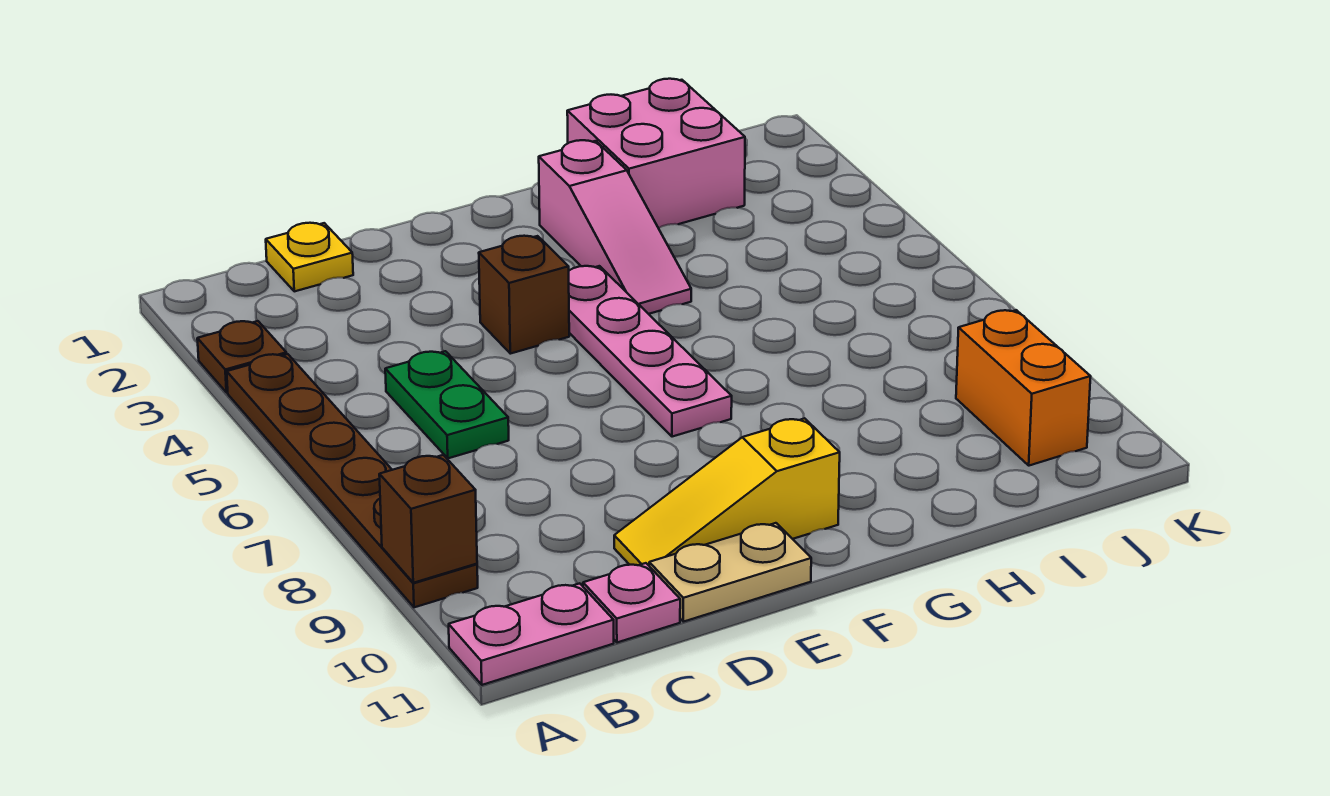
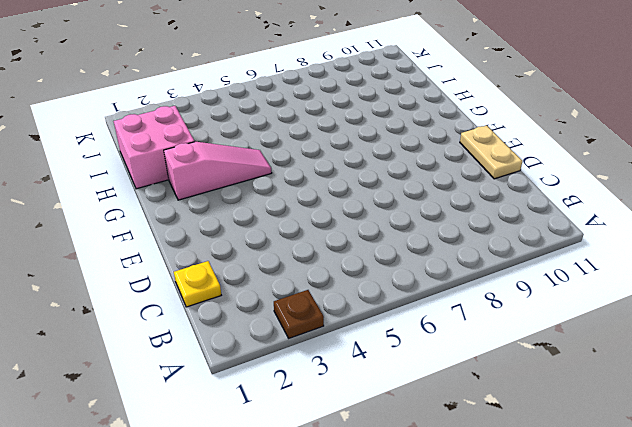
none -> brown plate A4:A9 level 1
none -> pink plate A11:B11 level 1
none -> green plate C5:C6 level 1

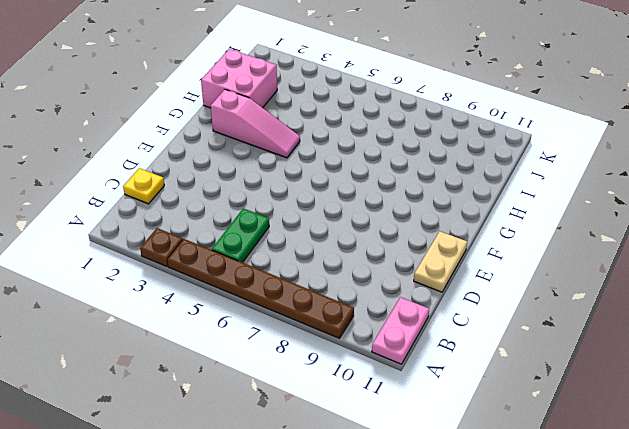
green plate B5:C5 level 1 -> green plate C5:C6 level 1
none -> pink plate C11 level 1
none -> yellow slope D10:F10 level 1 top F
none -> brown brick E4 level 1

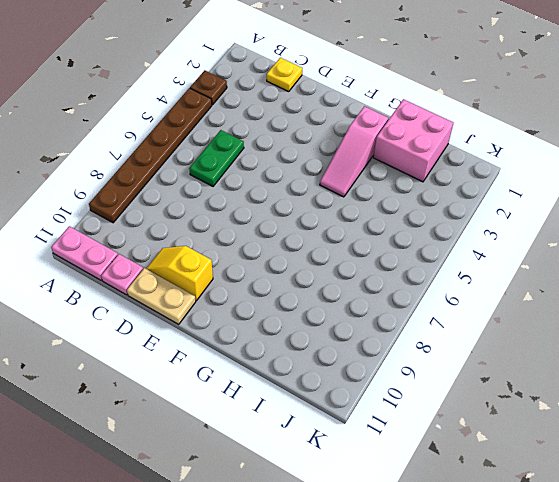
yellow slope D10:E10 level 1 top E -> yellow slope D10:F10 level 1 top F
none -> brown brick E4 level 1
none -> pink plate F4:F7 level 1
none -> orange brick J9:J10 level 1

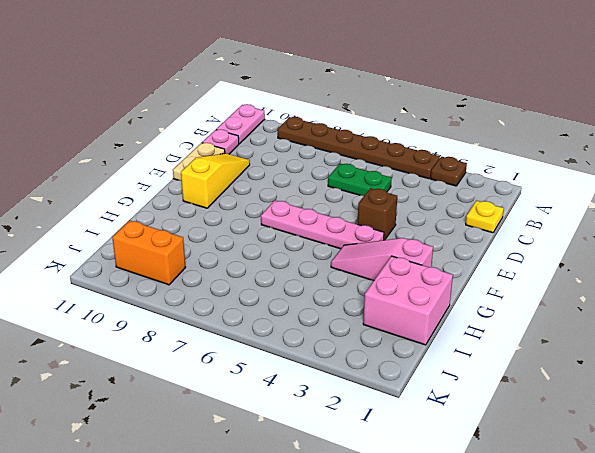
none -> brown brick A9 level 2

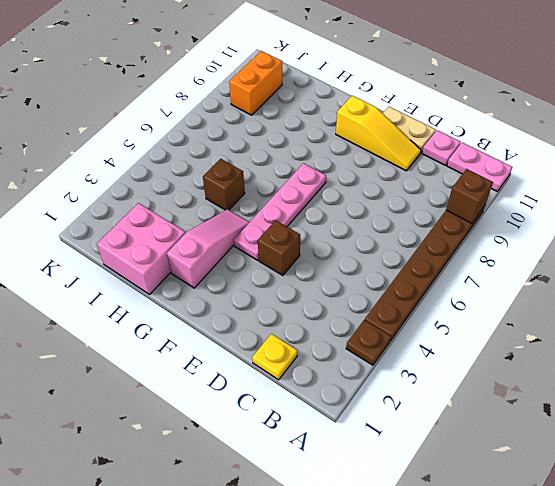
brown brick H5 level 1 -> none
none -> green plate C5:C6 level 1

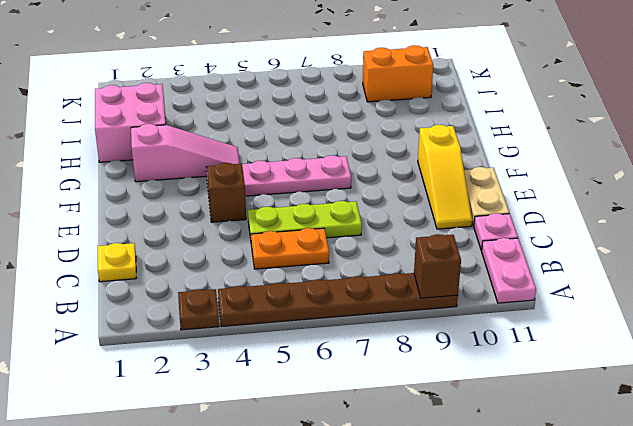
orange plate C5:C6 level 1 -> green plate C5:C6 level 1
lime plate D5:D7 level 1 -> none

